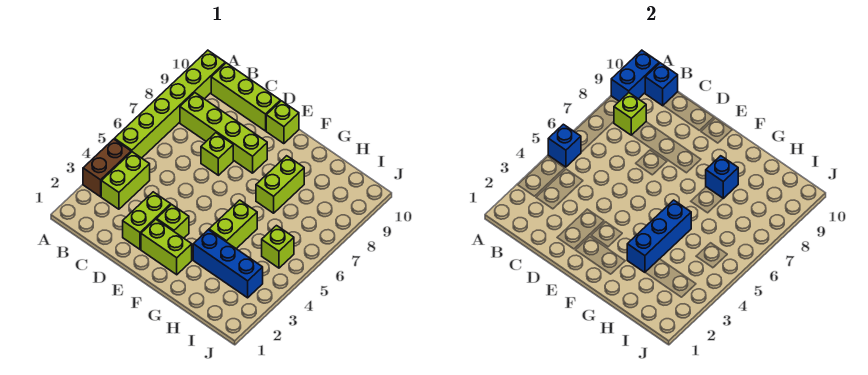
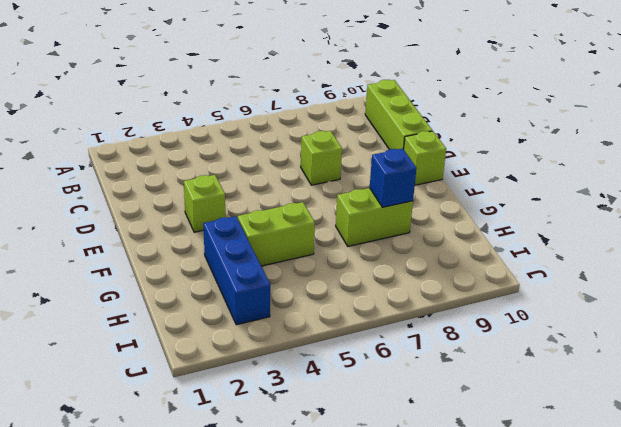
none -> brown brick A3:A4 level 1
none -> lime brick A5:A10 level 1
none -> lime brick B3:B4 level 1

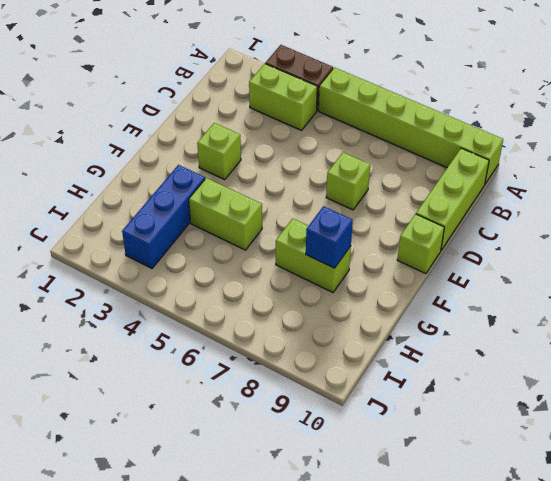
none -> lime brick B8:E8 level 1
none -> lime brick D2:D3 level 1
none -> lime brick E2:F2 level 1

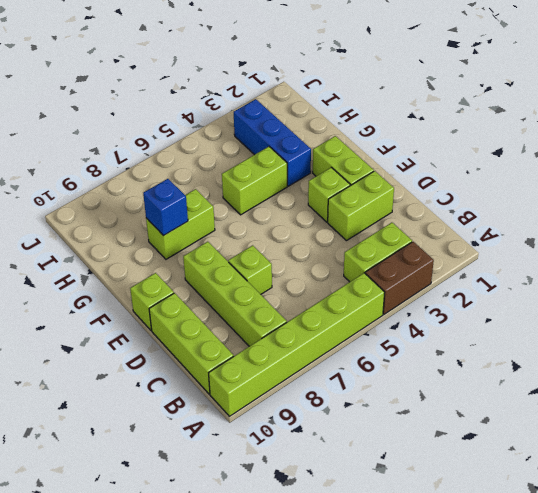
none -> lime brick I5 level 1
none -> blue brick A5 level 2
none -> blue brick A9:A10 level 2

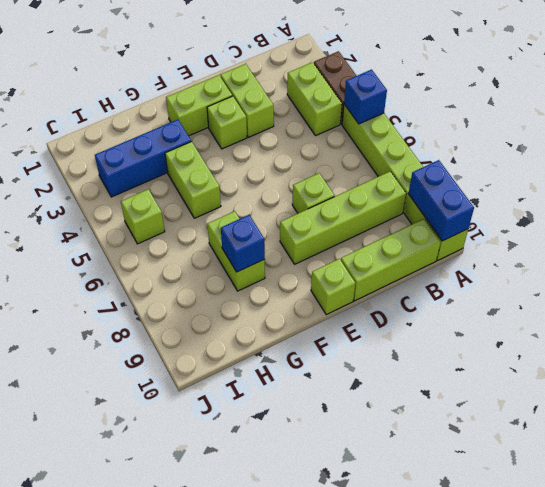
none -> lime brick B8 level 2
none -> blue brick B10 level 2
none -> blue brick G3:G5 level 2

